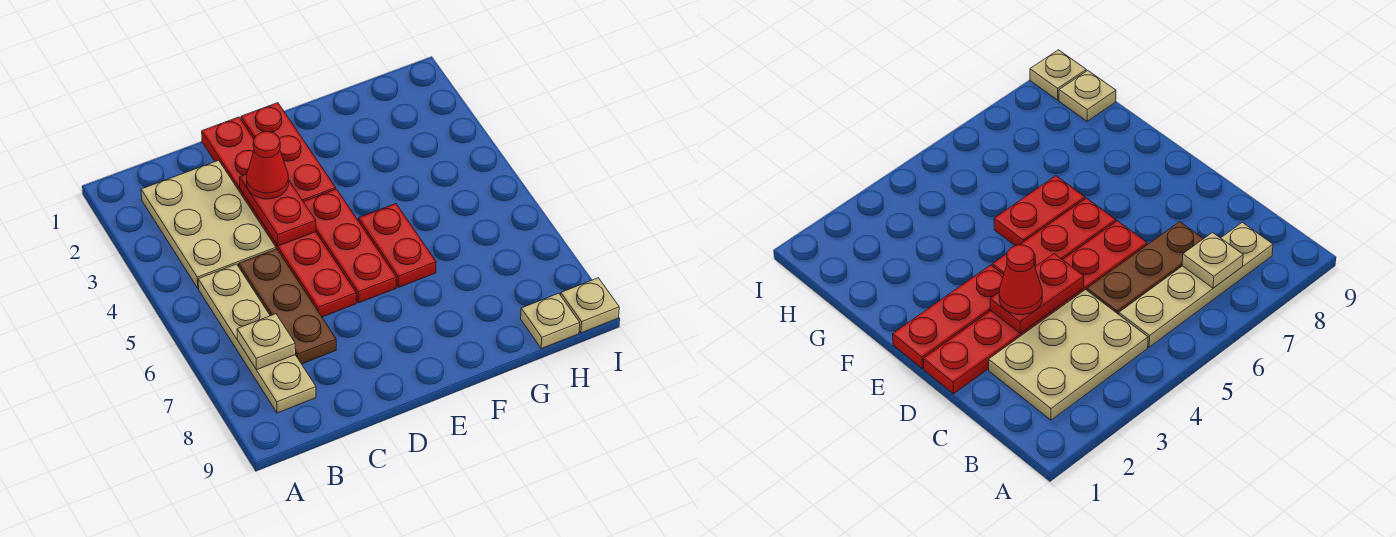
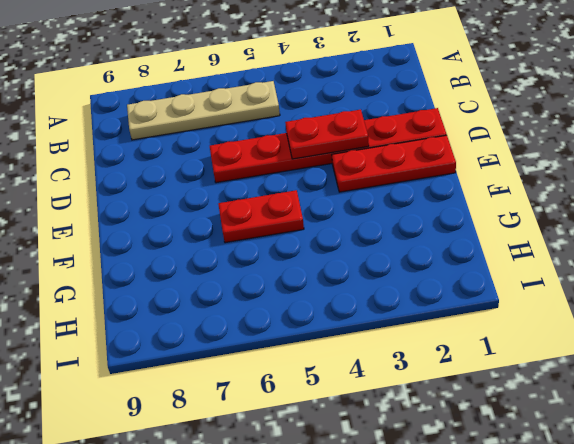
none -> tan plate B2:C4 level 1
none -> brown plate C5:C7 level 1
none -> red plate E4:E6 level 1

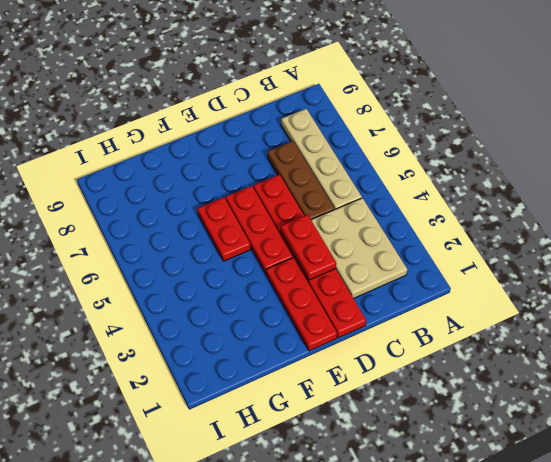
none -> tan plate H9 level 1
none -> tan plate I9 level 1
none -> tan plate B7 level 2

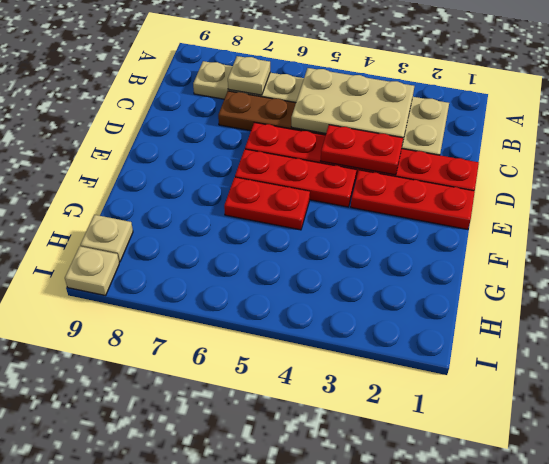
tan plate B3:C5 level 2 -> none
none -> red cone D3 level 3

